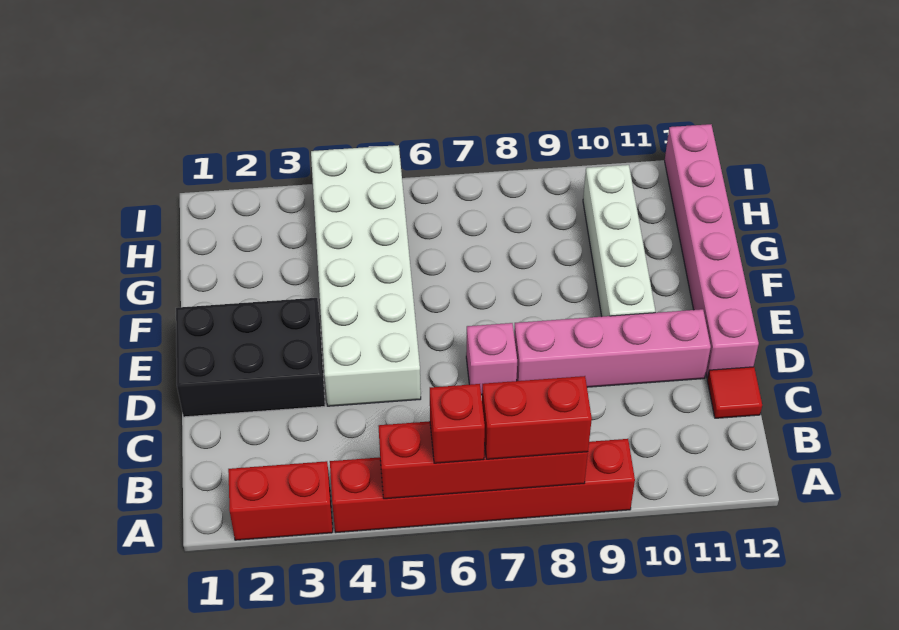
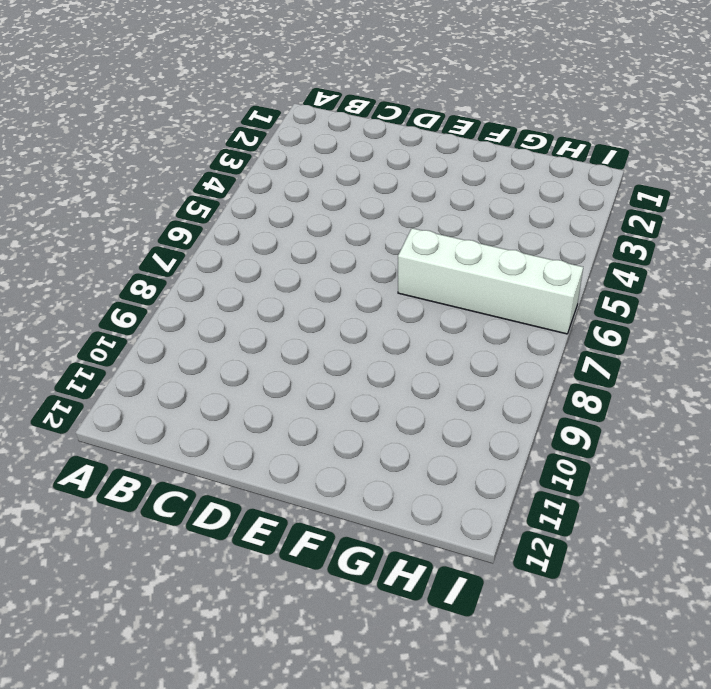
white brick F6:I6 level 1 -> white brick E10:H10 level 1
none -> red brick A2:A3 level 1
none -> red brick A4:A9 level 1
none -> red tile C12 level 1

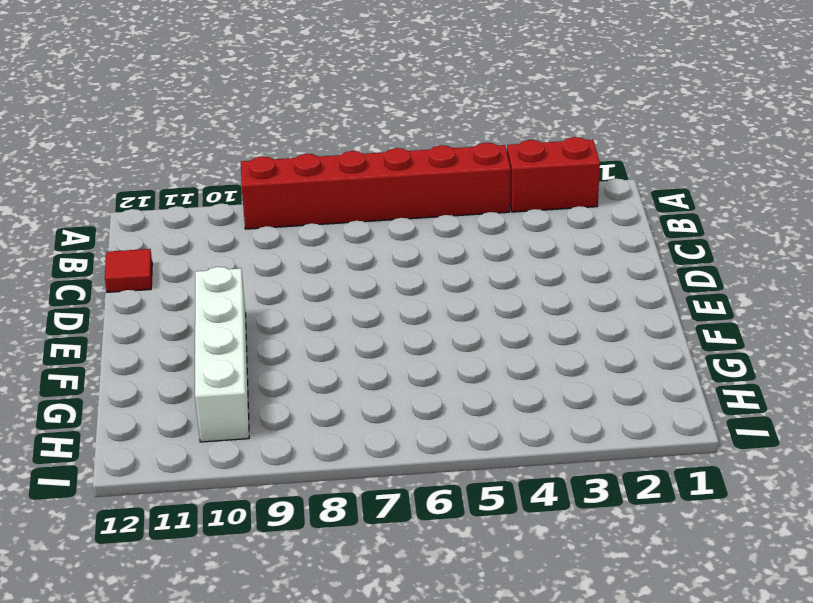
none -> black brick D1:E3 level 1
none -> white brick D4:I5 level 1
none -> pink brick D7 level 1

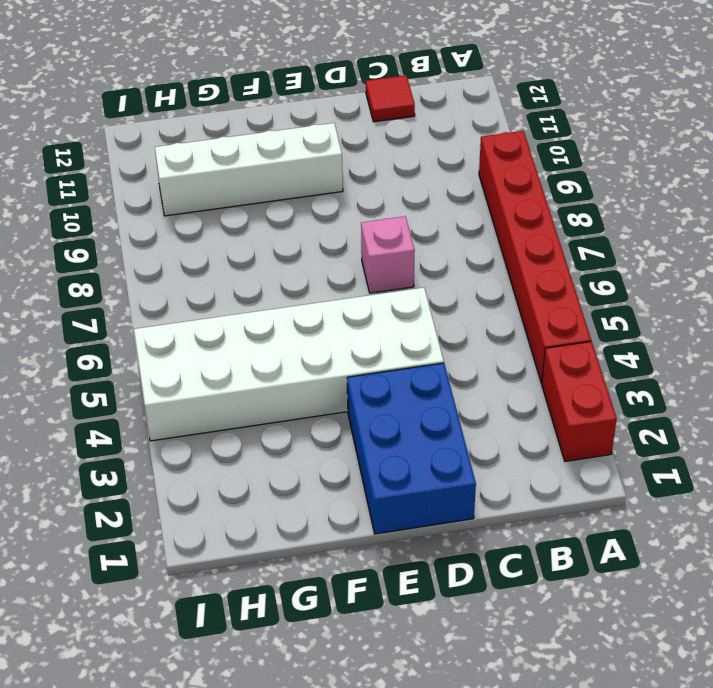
blue brick D1:E3 level 1 -> black brick D1:E3 level 1
none -> pink brick D8:D11 level 1
none -> pink brick D12:I12 level 1
none -> red brick A5:A8 level 2

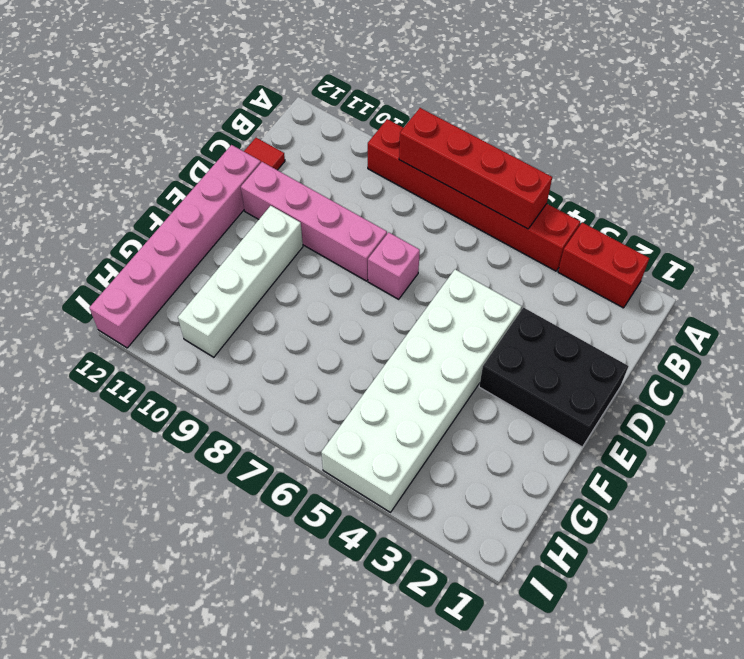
none -> red brick A6 level 3
none -> red brick A7:A8 level 3

